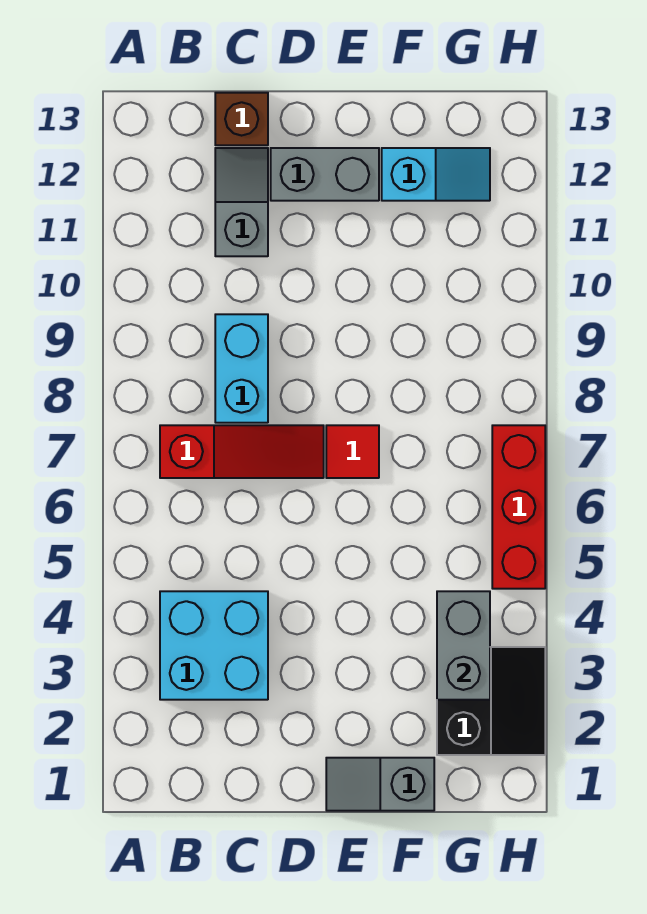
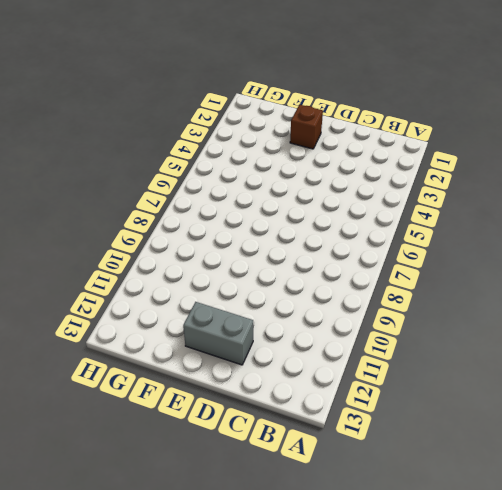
brown brick E2 level 1 -> brown brick C13 level 1
none -> cyan brick B3:C4 level 1
none -> red slope B7:D7 level 1 top B
none -> cyan brick C8:C9 level 1

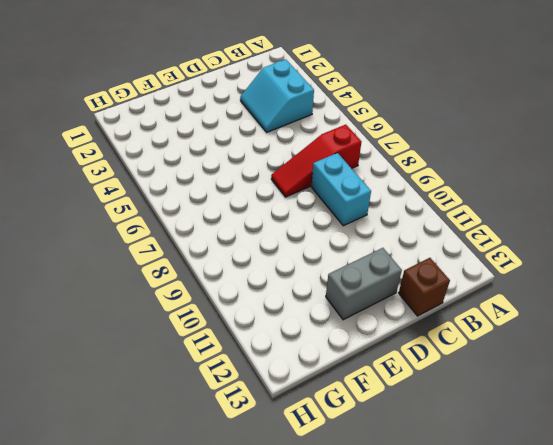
cyan slope B3:C4 level 1 top B -> cyan brick B3:C4 level 1
none -> grey slope C11:C12 level 1 top 11
none -> grey slope E1:F1 level 1 top F
none -> red tile E7 level 1

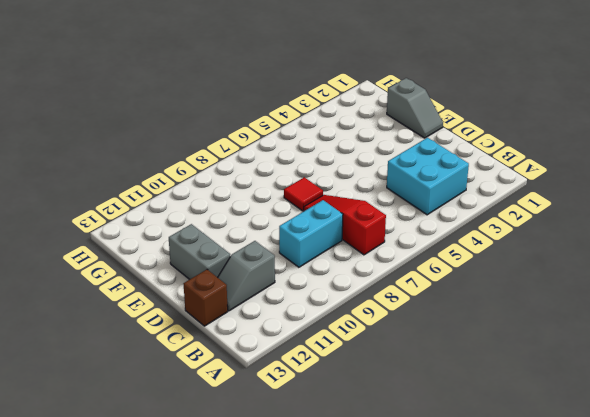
none -> cyan slope F12:G12 level 1 top F
none -> black slope G2:H3 level 1 top G
none -> red brick H5:H7 level 1

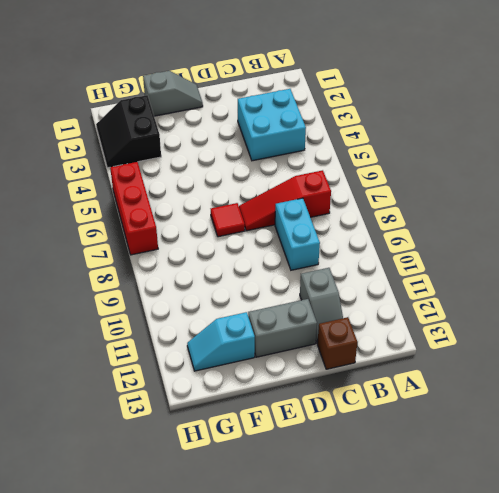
none -> grey brick G3:G4 level 2

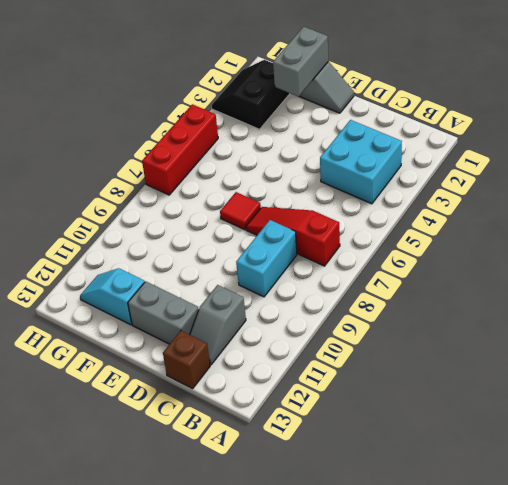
grey brick F1:F2 level 2 -> grey brick G3:G4 level 2

